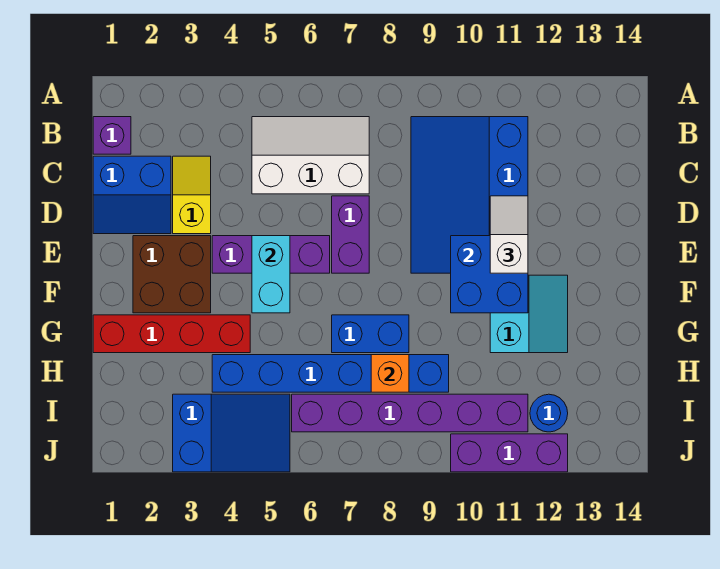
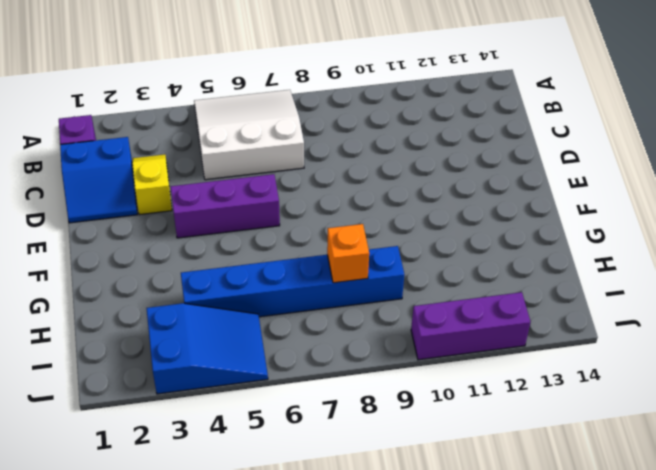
white slope A5:C7 level 1 top C -> white slope B5:C7 level 1 top C
none -> blue slope B9:E11 level 1 top 11
none -> purple brick D7:E7 level 1
none -> brown brick E2:F3 level 1

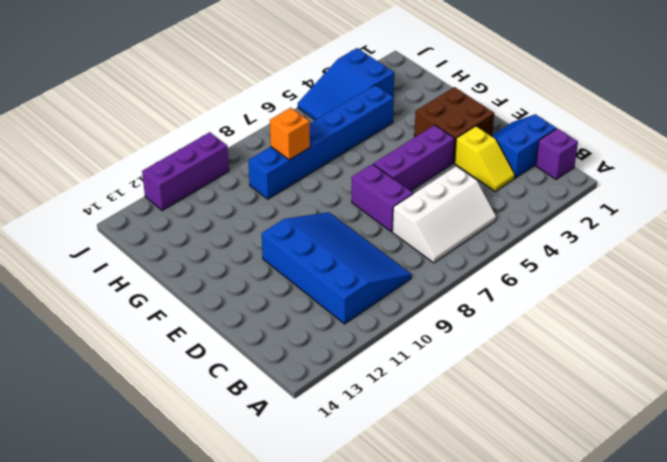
none -> cyan slope F11:G12 level 1 top 11
none -> red brick G1:G4 level 1
none -> blue brick G7:G8 level 1

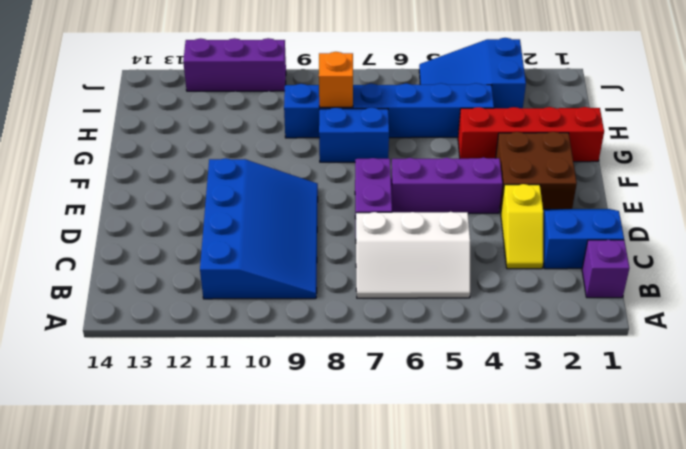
none -> cyan slope F11:G12 level 1 top 11
none -> purple brick I6:I11 level 1
none -> blue round brick I12 level 1

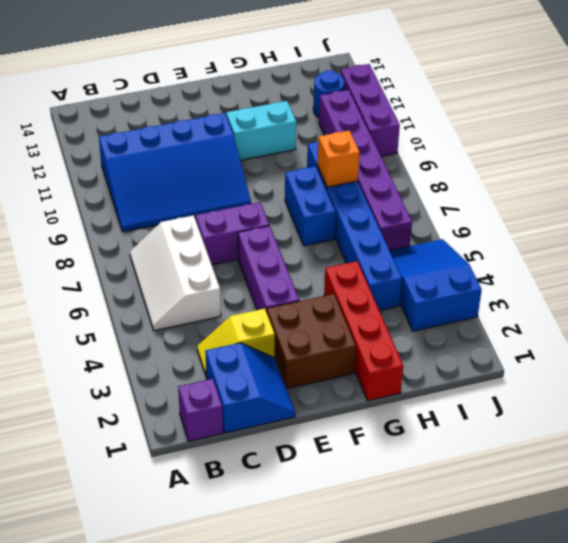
none -> cyan brick E5:F5 level 2
none -> blue brick E10:F11 level 2
none -> white slope D11:E11 level 3 top E

